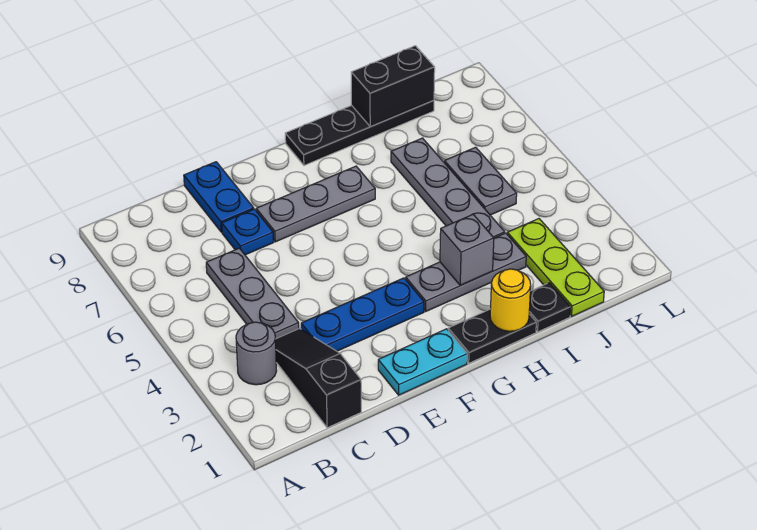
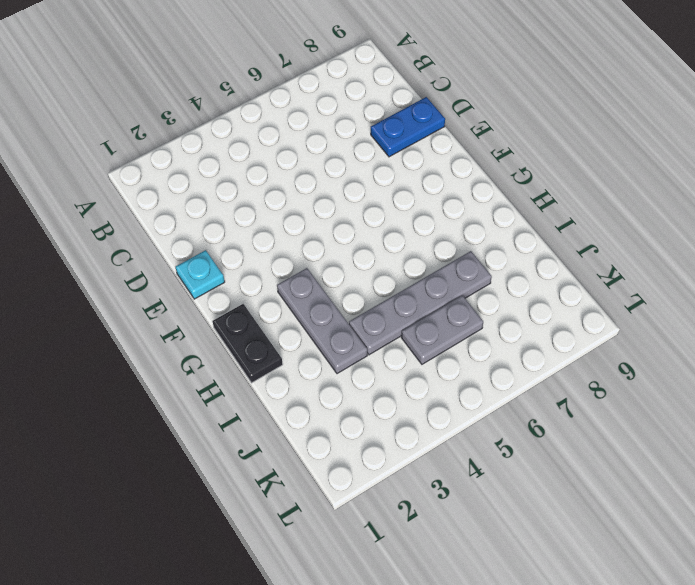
cyan plate E1 level 1 -> cyan plate E1:F1 level 1
none -> grey round brick B3 level 1
none -> black slope C1:C3 level 1 top 1
none -> grey plate C4:C6 level 1

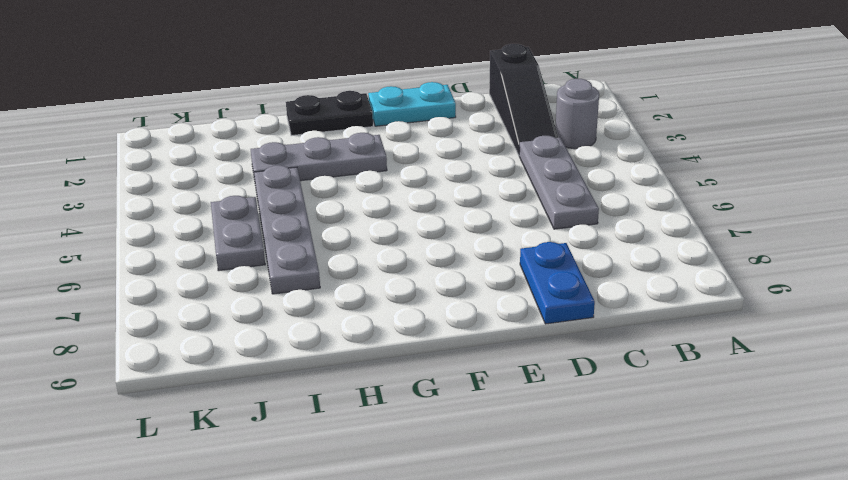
none -> blue plate D3:F3 level 1
none -> blue plate D7 level 1
none -> grey plate E7:G7 level 1

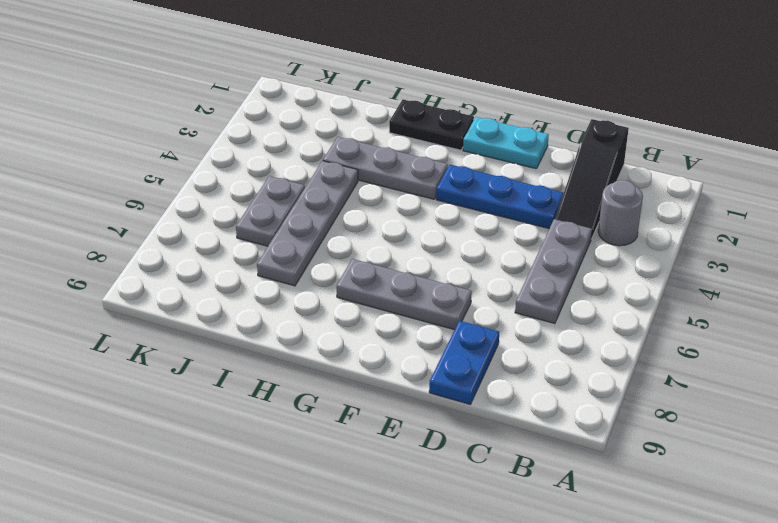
none -> blue plate D7 level 1
none -> black plate G9:J9 level 1
none -> black plate I1 level 1

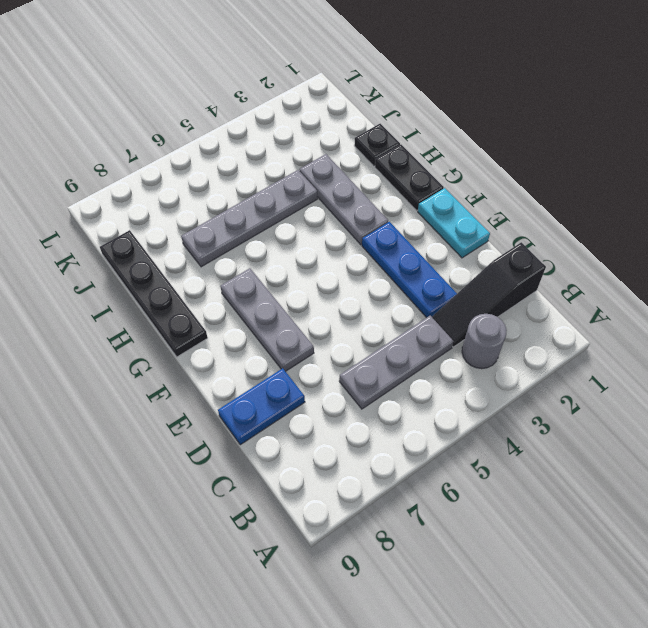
none -> blue plate D7 level 1
none -> lime plate J1:J3 level 1
none -> grey plate J5:J6 level 1

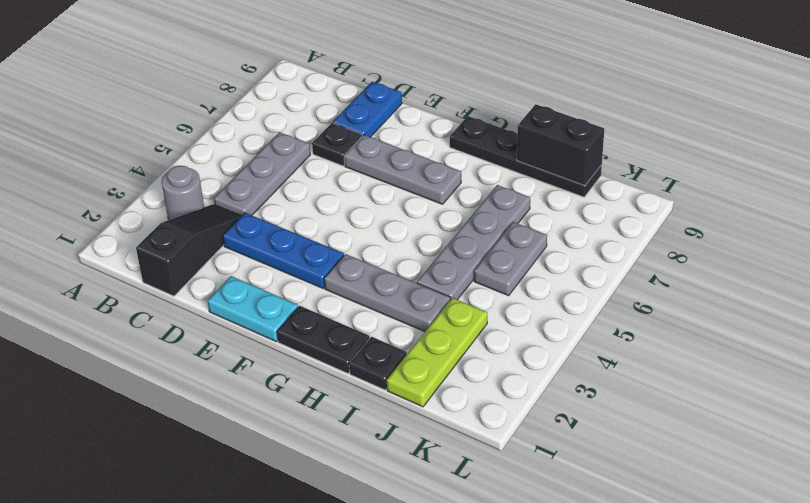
black plate D7 level 1 -> blue plate D7 level 1
none -> yellow round brick H1 level 2
none -> grey brick H3 level 2

